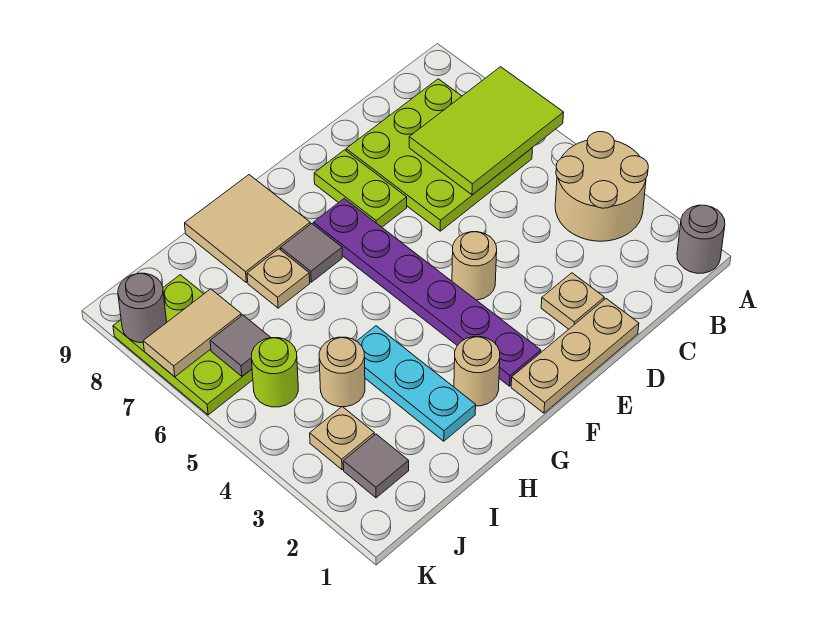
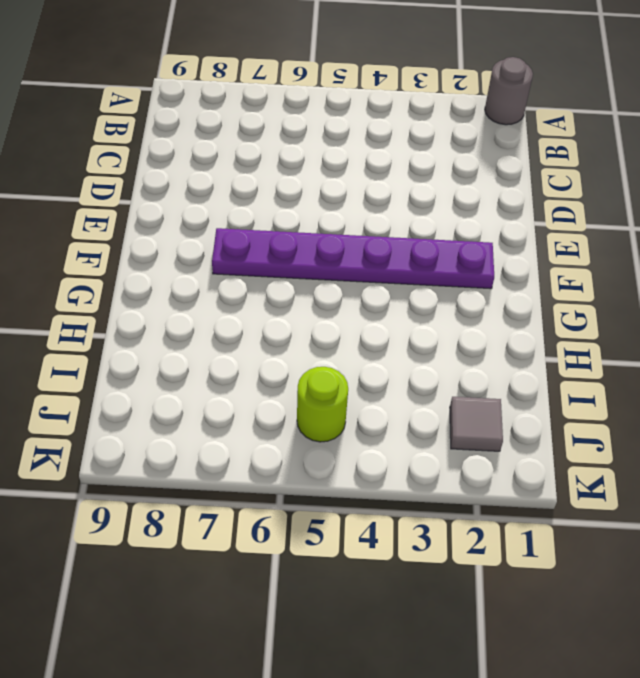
none -> tan round brick A3:B4 level 1
none -> lime plate B6:D8 level 1
none -> tan plate D1:F1 level 1

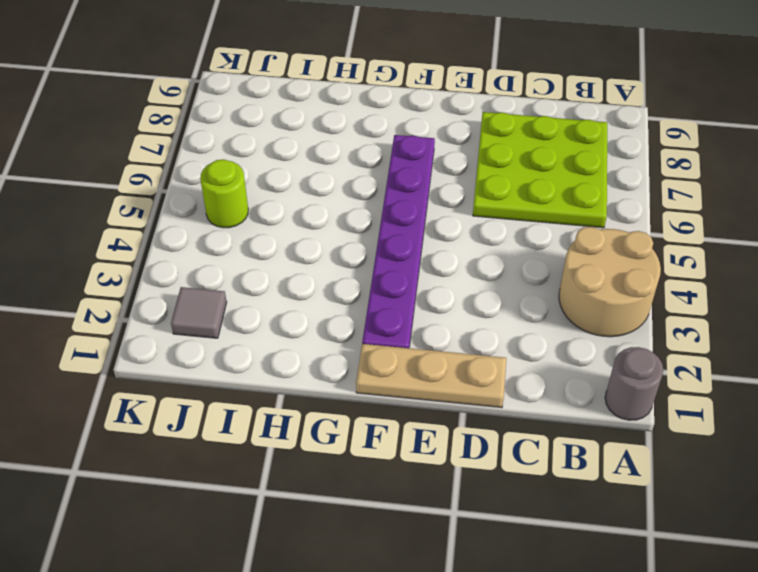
none -> tan plate D2 level 1
none -> tan round brick E4 level 1
none -> lime plate E7:E8 level 1

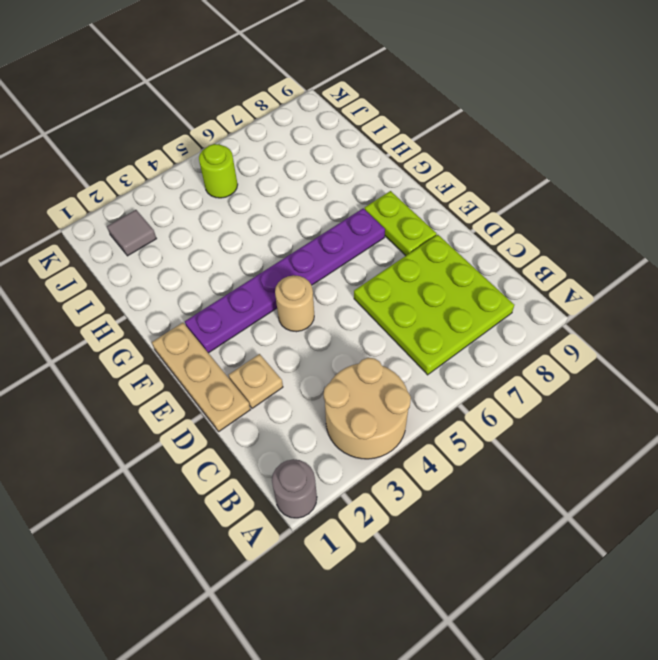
lime plate E8:F8 level 1 -> lime plate E7:E8 level 1
none -> tan round brick G2 level 1
none -> grey tile G7 level 1
none -> tan tile G8:H9 level 1

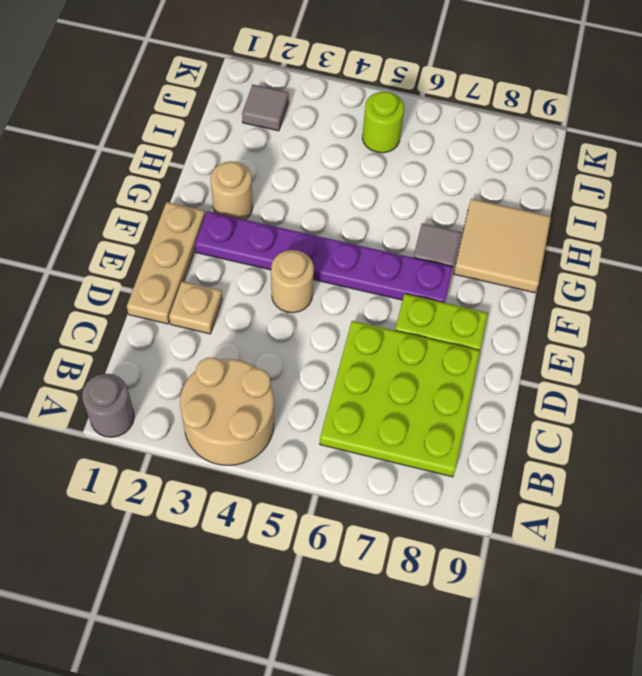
none -> cyan plate H2:H4 level 1
none -> tan plate H7 level 1
none -> tan round brick I4 level 1

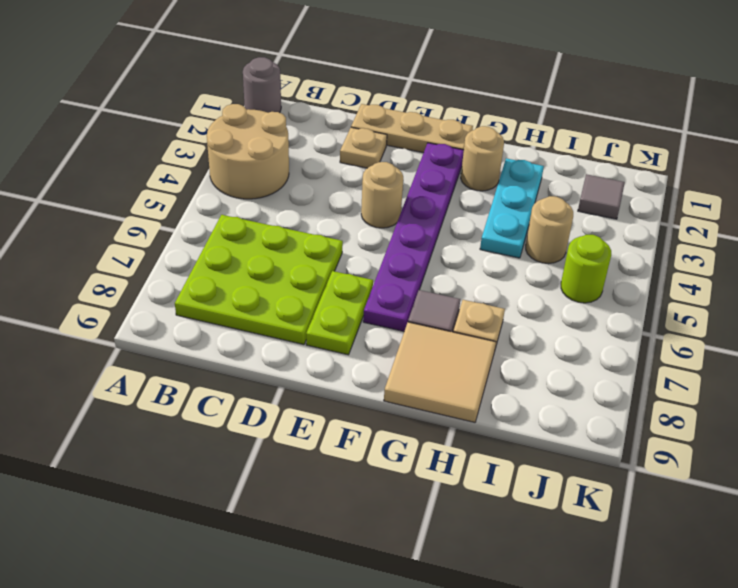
none -> tan plate J3 level 1
none -> lime plate J6:K8 level 1
none -> lime tile A6:C7 level 2

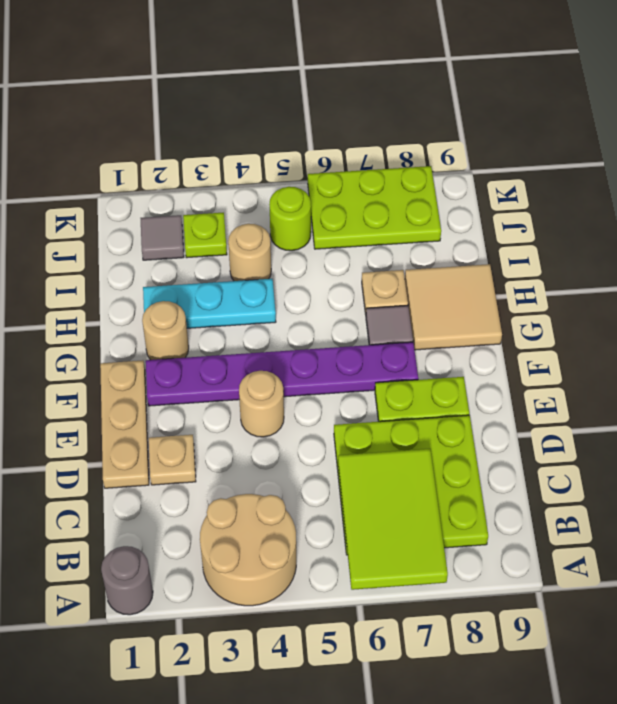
lime plate J3 level 1 -> tan plate J3 level 1
none -> grey tile J6 level 2
none -> tan tile J7:K7 level 2
none -> grey round brick K8 level 2

